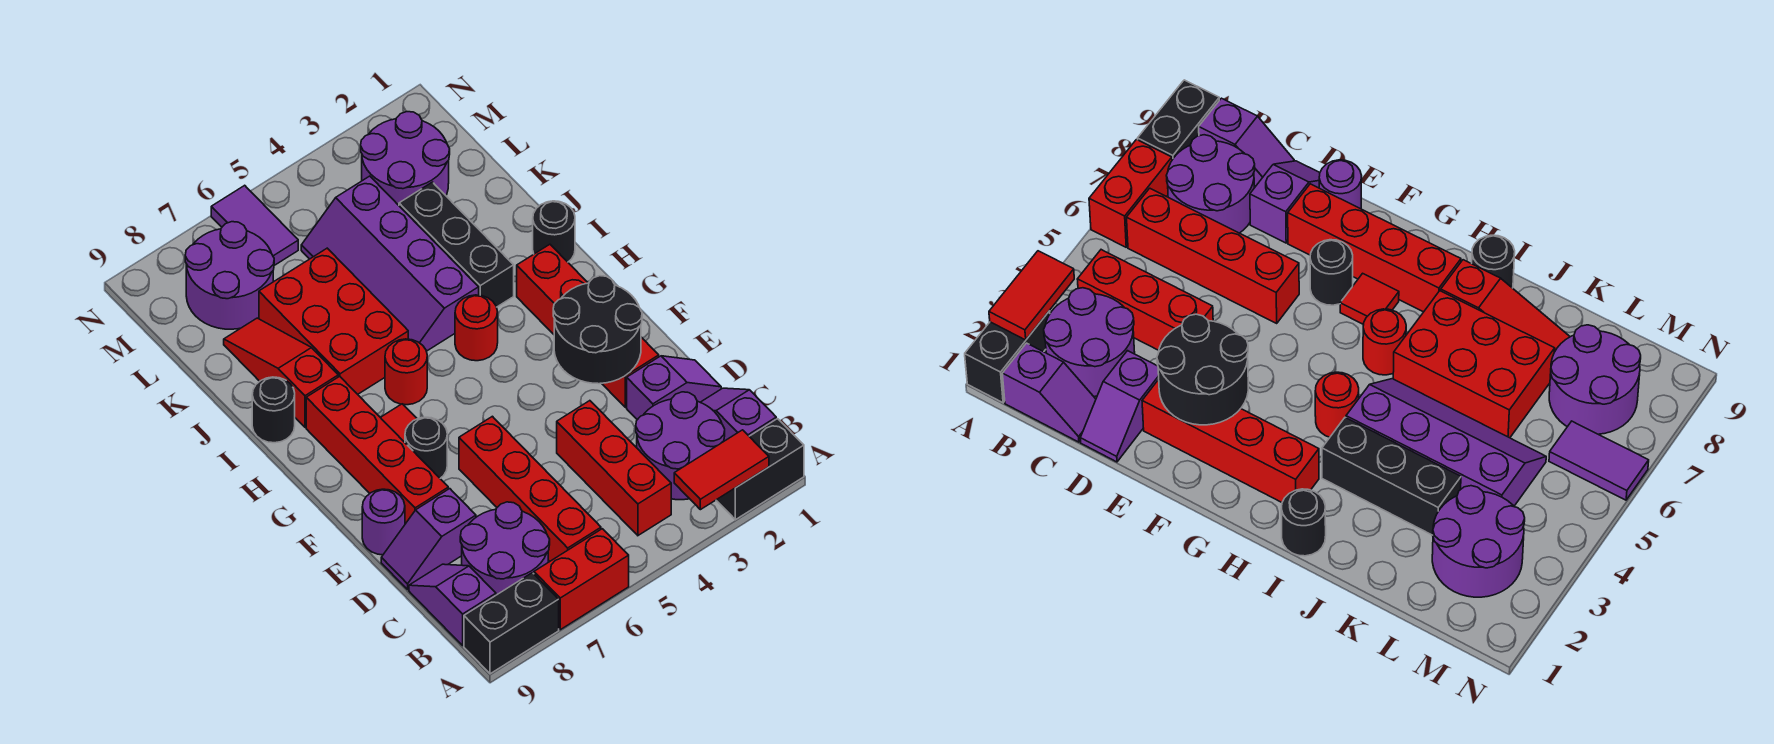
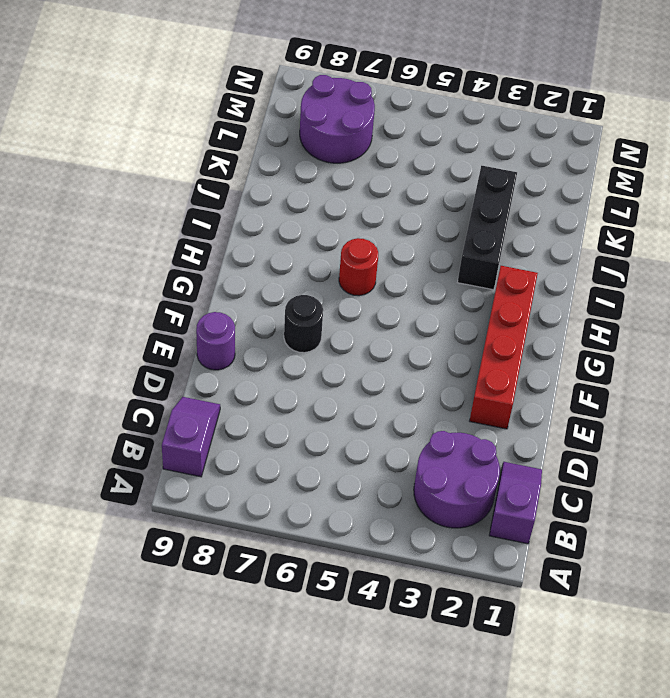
none -> black brick A1:A2 level 1
none -> red brick A6:A7 level 1
none -> black brick A8:A9 level 1

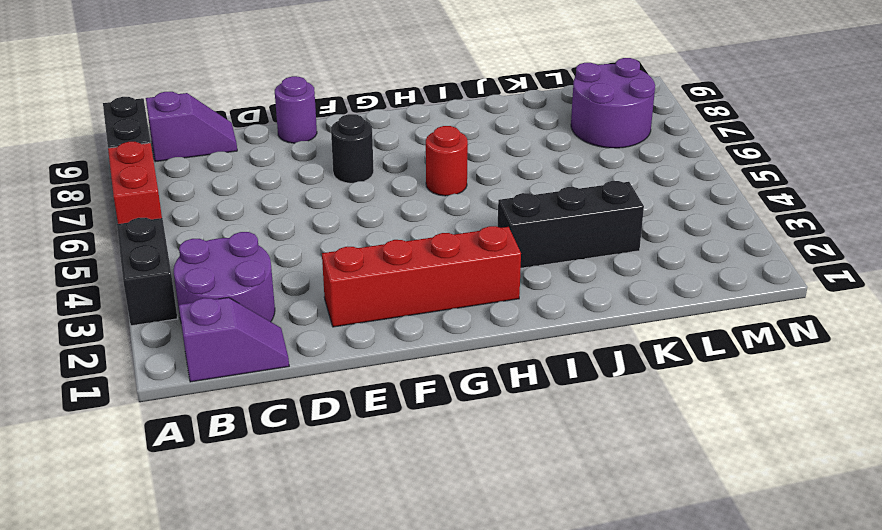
black brick A3:A4 level 1 -> black brick A1:A2 level 1
none -> red brick B4:D4 level 1
none -> red brick B6:E6 level 1
none -> purple round brick B7:C8 level 1

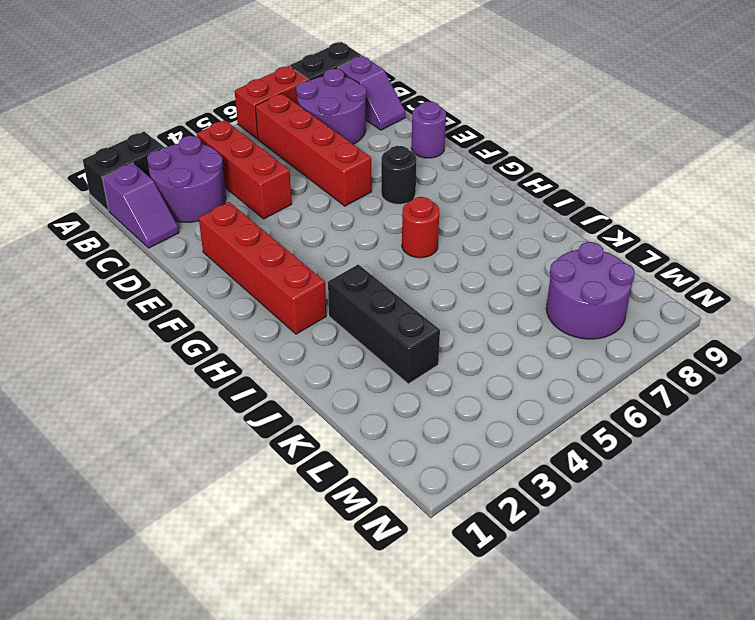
none -> purple slope D1:D2 level 1 top 2
none -> purple slope D8:D9 level 1 top 8
none -> red brick E8:H8 level 1

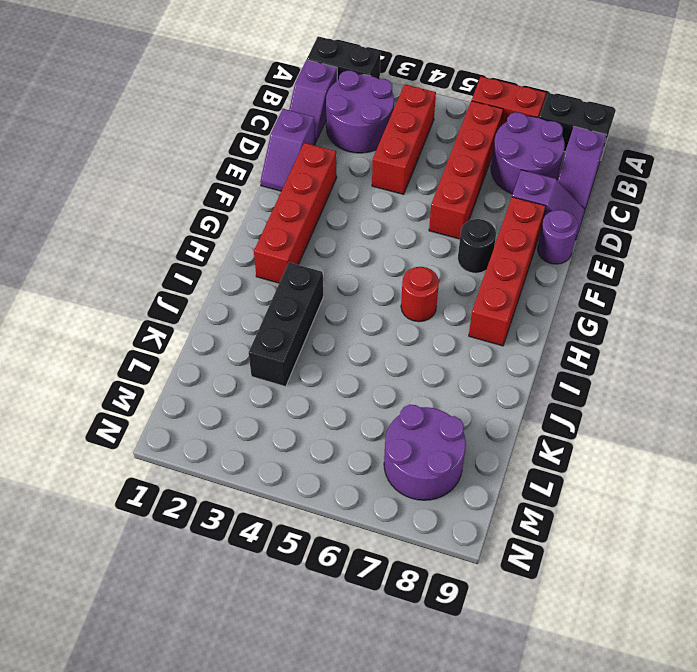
purple slope D1:E1 level 1 top D -> purple slope D1:D2 level 1 top 2
none -> red tile G7 level 1
none -> red round brick H4 level 1
none -> black round brick I1 level 1

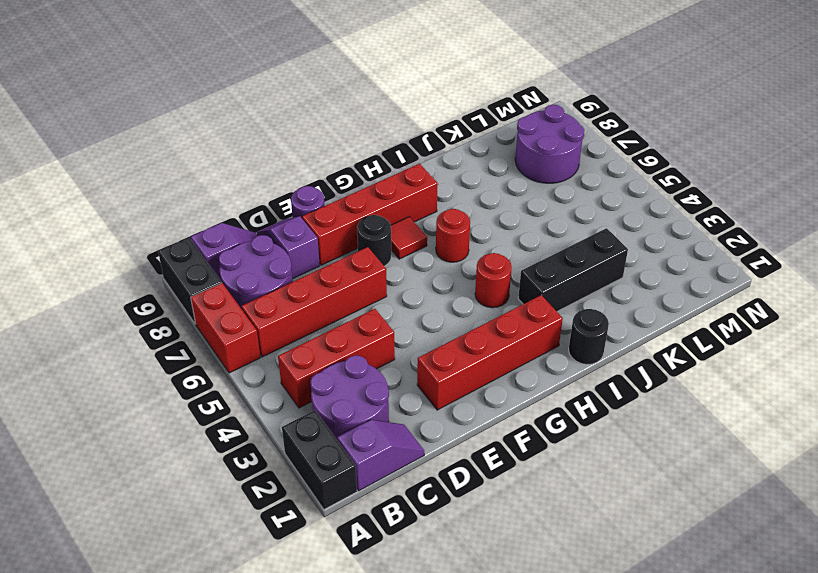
none -> purple slope D1:D2 level 1 top 2
none -> purple slope I4:L5 level 1 top 4
none -> red brick I6:K7 level 1

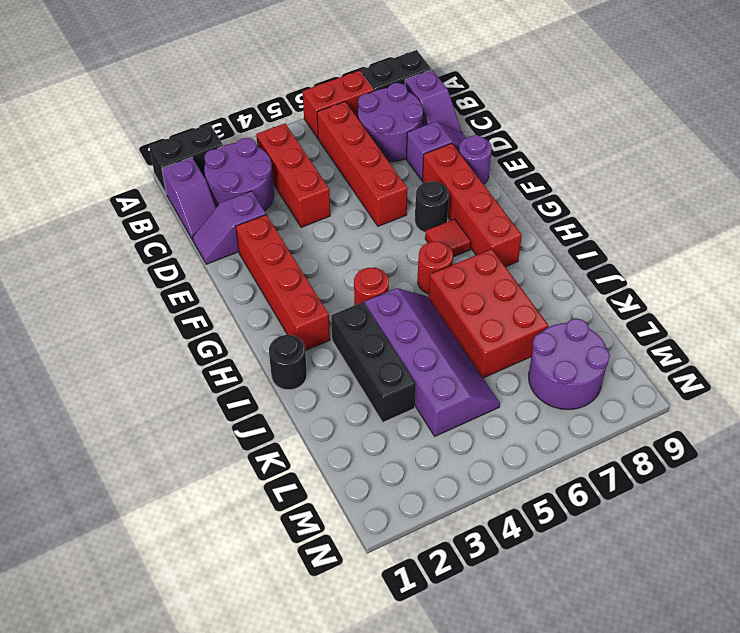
none -> red slope I8:K8 level 1 top I
none -> black round brick I9 level 1
none -> purple round brick L2:M3 level 1

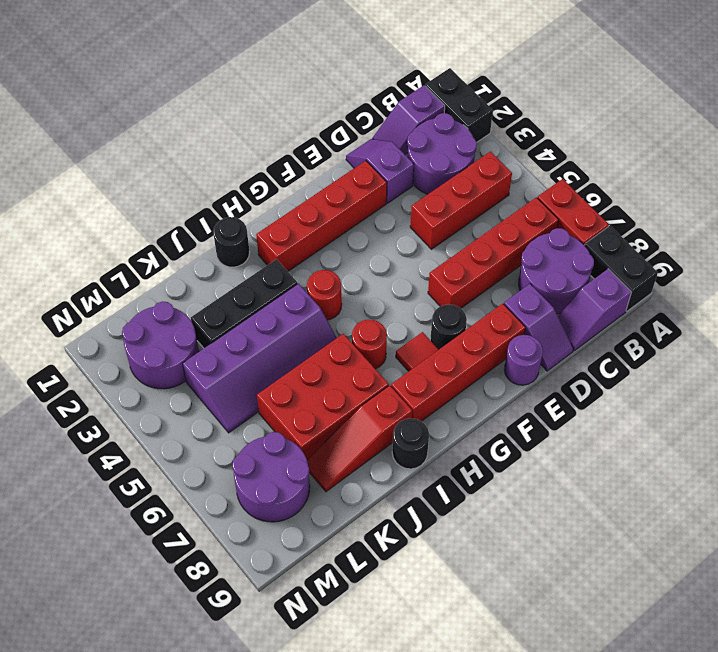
none -> purple tile M6:N6 level 1
none -> red tile A2:A3 level 2
none -> black round brick E2:F3 level 2

